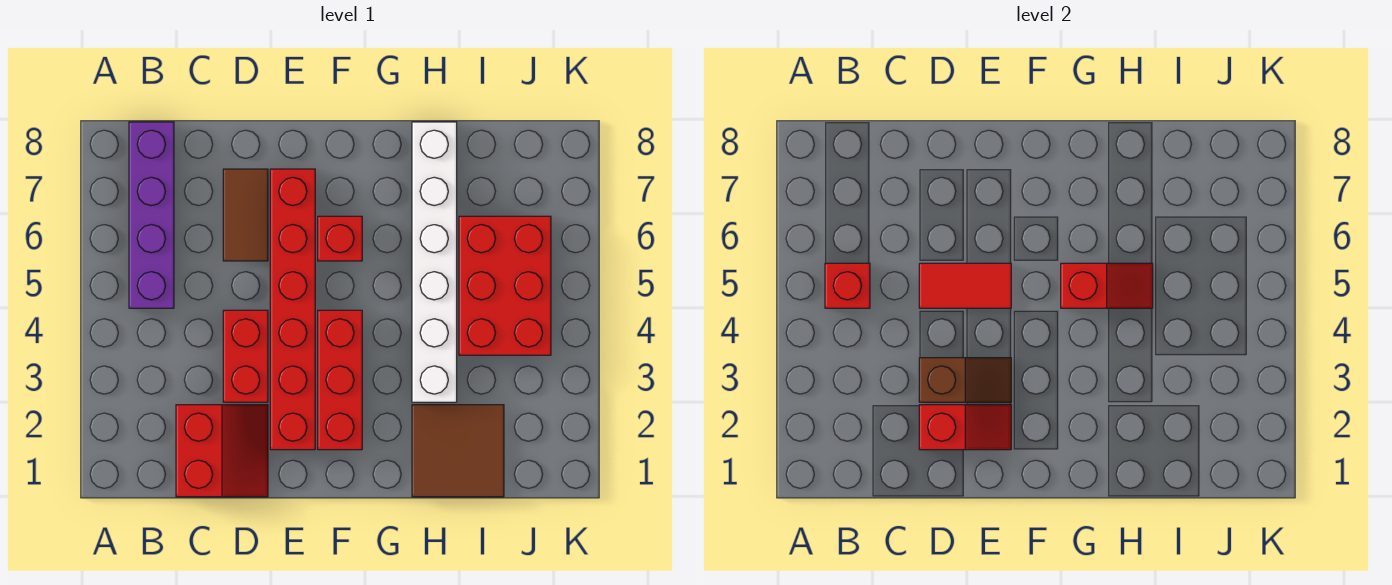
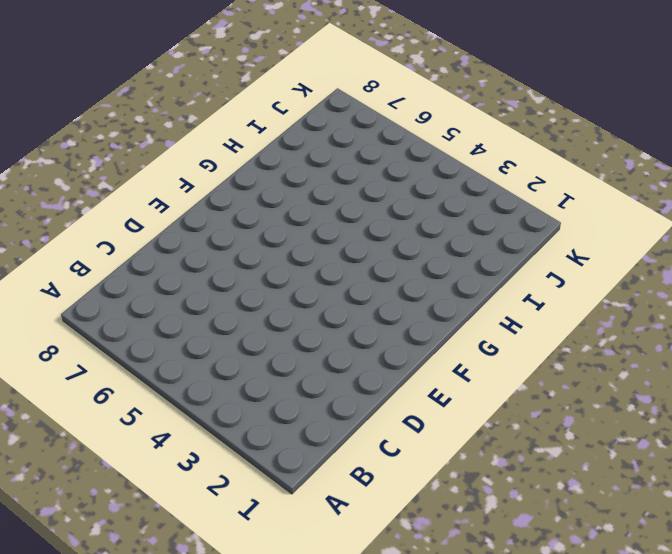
none -> purple brick B5:B8 level 1
none -> red slope C1:D2 level 1 top C
none -> red brick D3:D4 level 1

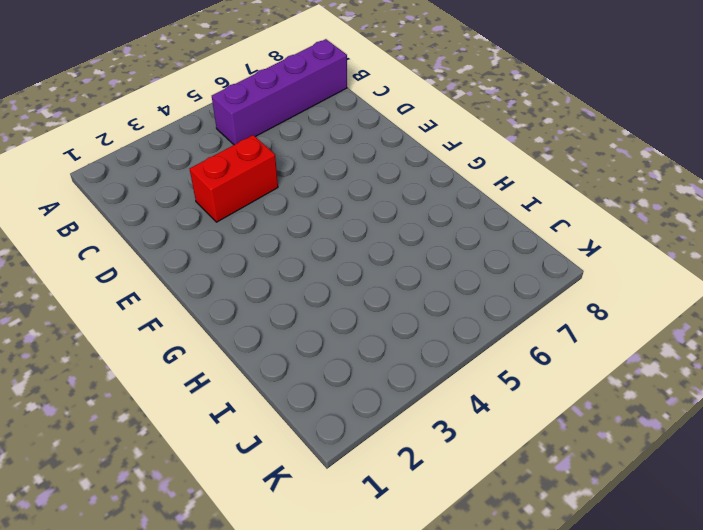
none -> red slope C1:D2 level 1 top C
none -> brown tile D6:D7 level 1
none -> red brick E2:E7 level 1

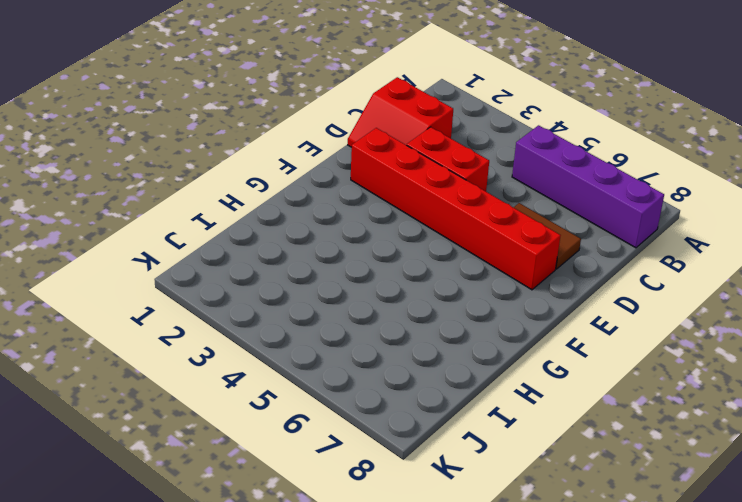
none -> red brick F2:F4 level 1
none -> red brick F6 level 1
none -> brown tile H1:I2 level 1

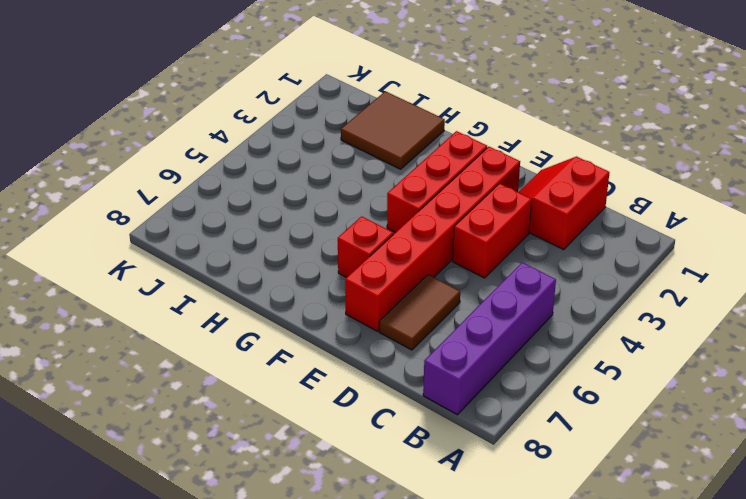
none -> white brick H3:H8 level 1
none -> red brick I4:J6 level 1
none -> red brick B5 level 2

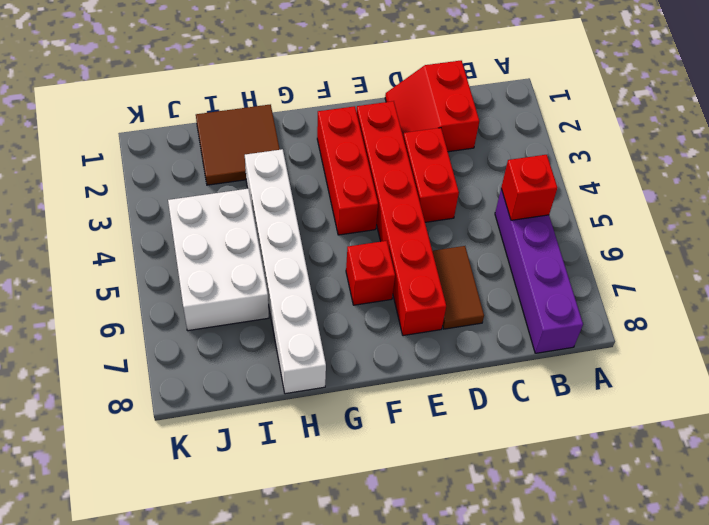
white brick I4:J6 level 1 -> red brick I4:J6 level 1
none -> red slope D2:E2 level 2 top D
none -> brown slope D3:E3 level 2 top D
none -> red tile D5:E5 level 2

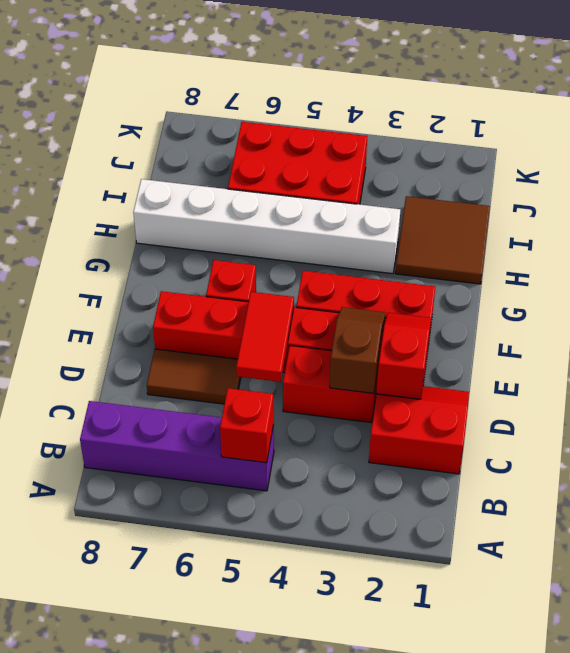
none -> red slope G5:H5 level 2 top G

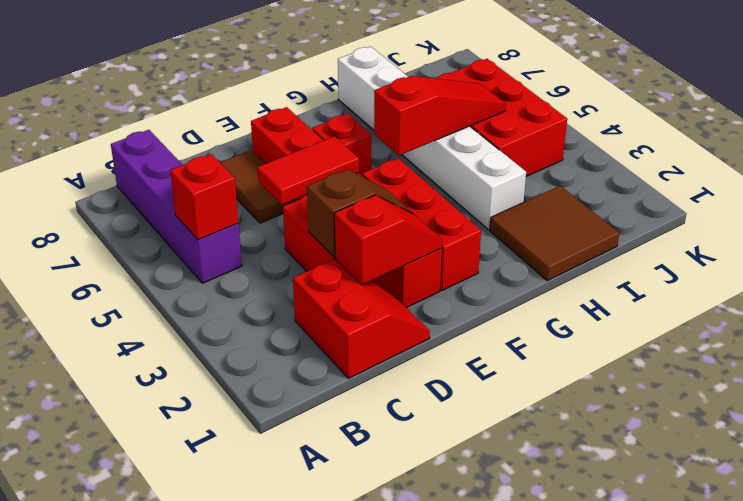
red slope G5:I5 level 2 top G -> red slope G5:H5 level 2 top G

